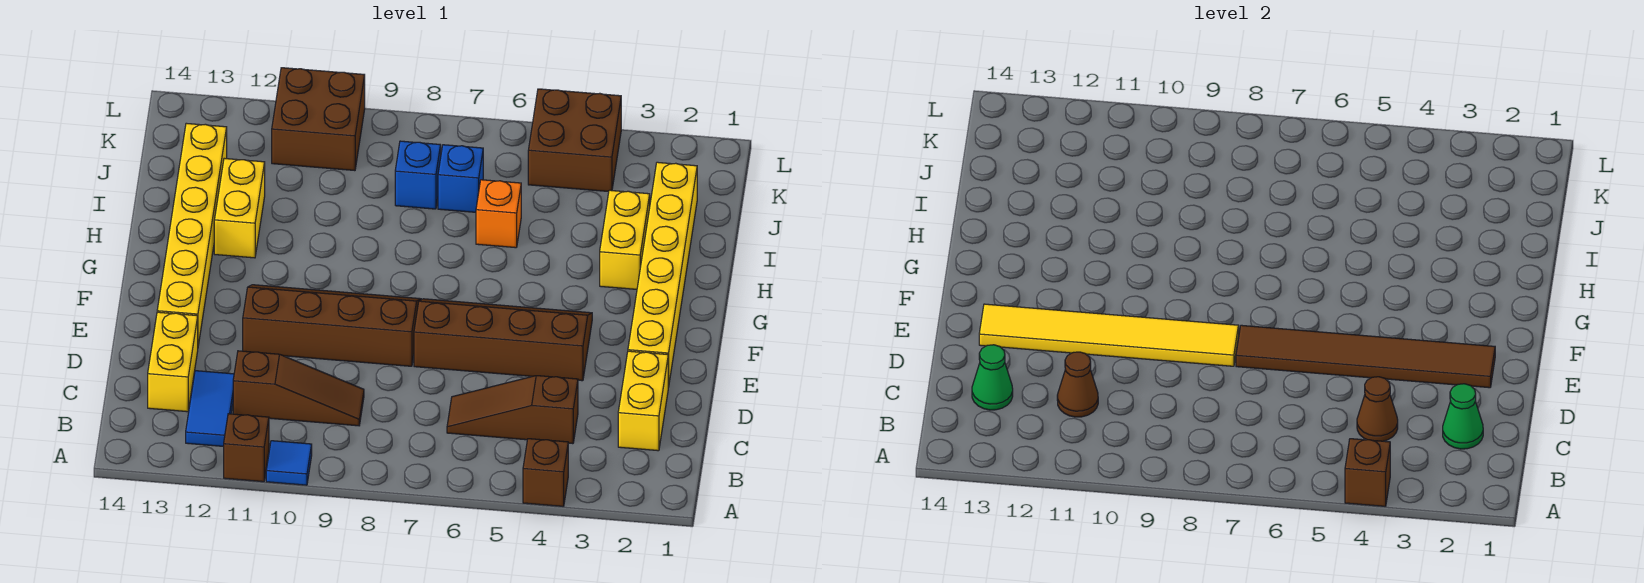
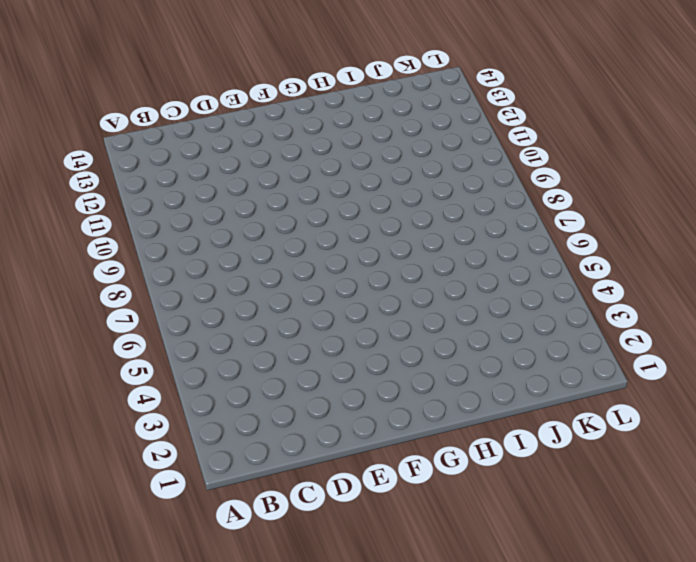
none -> brown brick A4 level 1
none -> blue tile A10 level 1
none -> brown brick A11 level 1

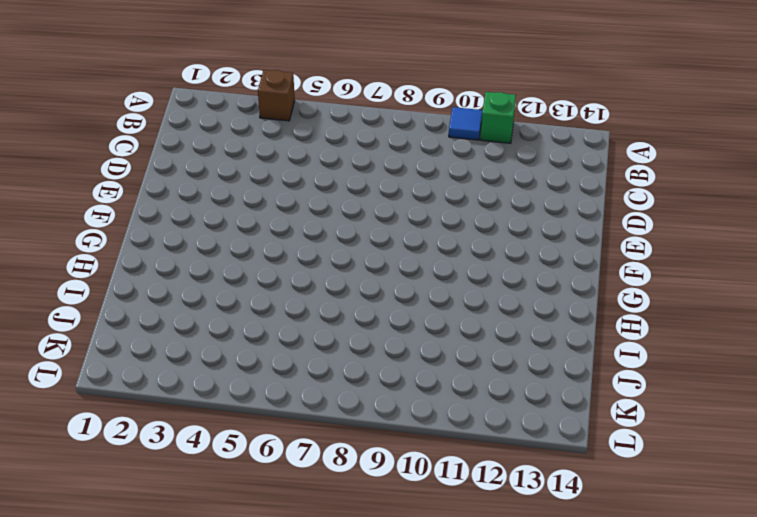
green brick A11 level 1 -> brown brick A11 level 1
none -> blue tile B12:C12 level 1
none -> yellow brick C2:D2 level 1
none -> brown slope C4:C6 level 1 top 4

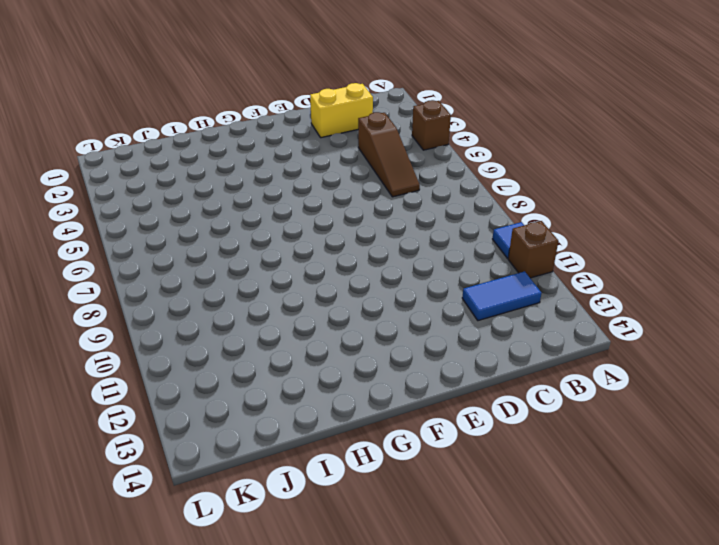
none -> brown slope C9:C11 level 1 top 11
none -> yellow brick C13:D13 level 1
none -> yellow brick E2:J2 level 1

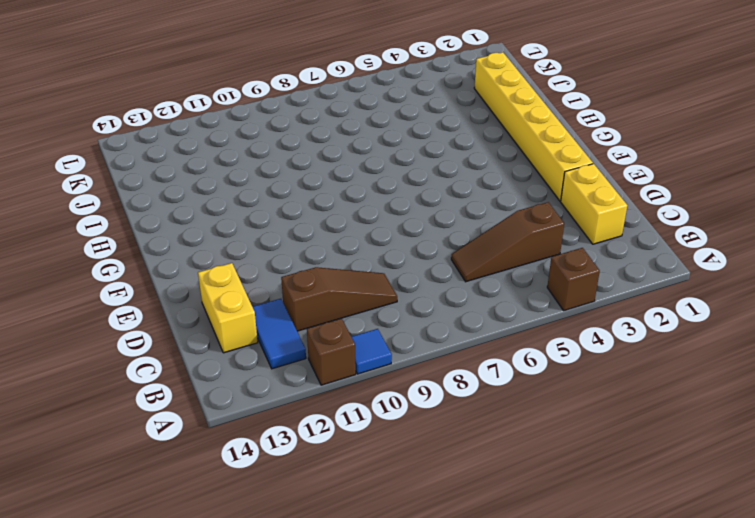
none -> brown slope E4:F7 level 1 top E
none -> brown slope E8:F11 level 1 top E
none -> yellow brick E13:J13 level 1

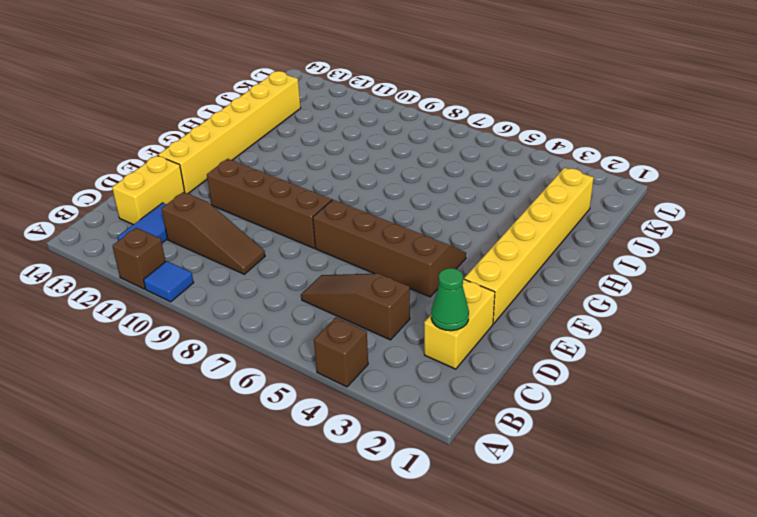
none -> yellow brick H3:I3 level 1
none -> yellow brick H12:I12 level 1
none -> orange brick I6 level 1

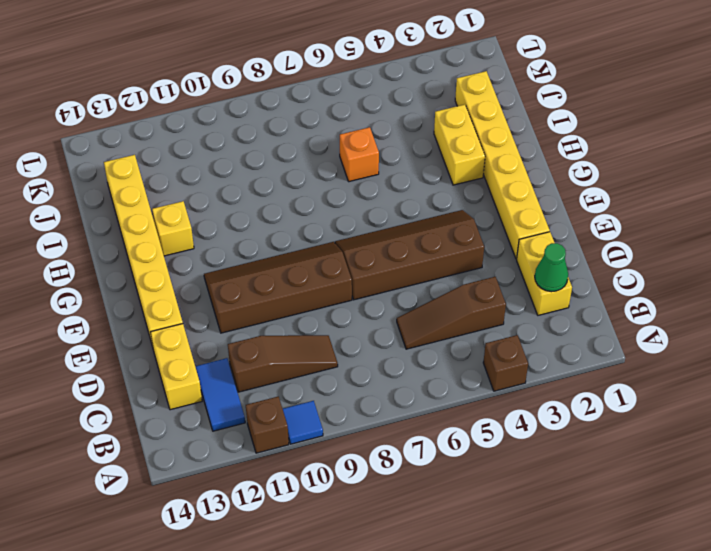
yellow brick H12 level 1 -> yellow brick H12:I12 level 1
none -> blue brick J7 level 1
none -> blue brick J8 level 1
none -> brown brick K4:L5 level 1

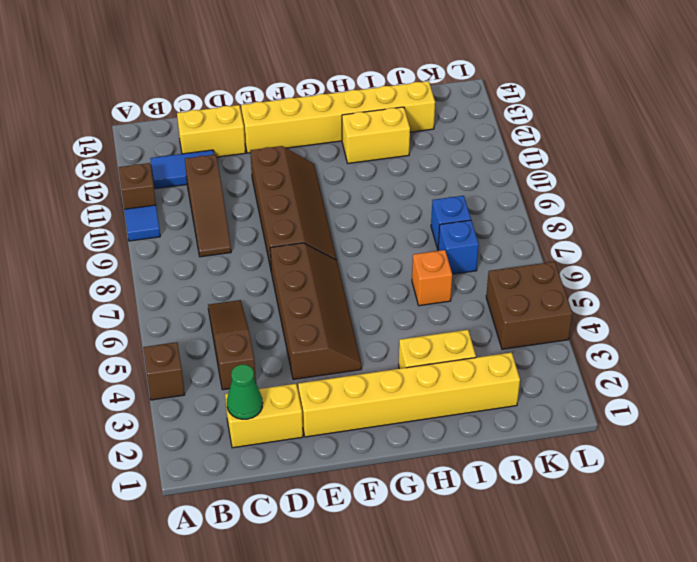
none -> brown brick K10:L11 level 1
none -> brown brick A4 level 2
none -> brown cone C4 level 2

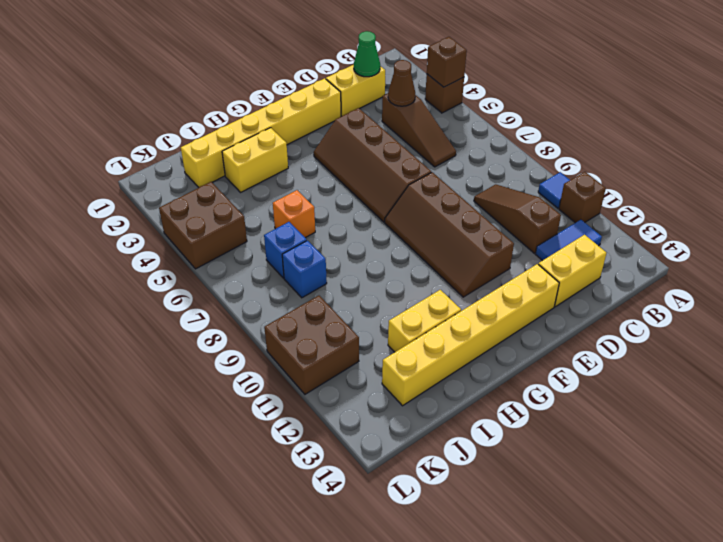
none -> brown cone C11 level 2
none -> green cone C13 level 2
none -> brown tile E2:E7 level 2

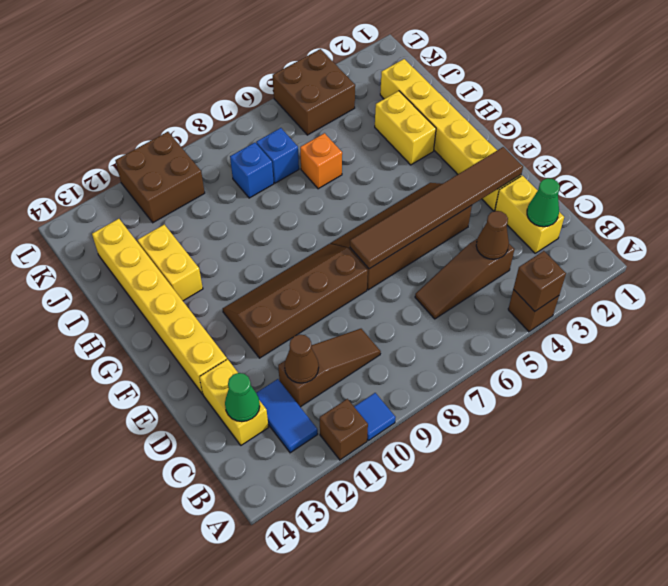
none -> yellow tile E8:E13 level 2

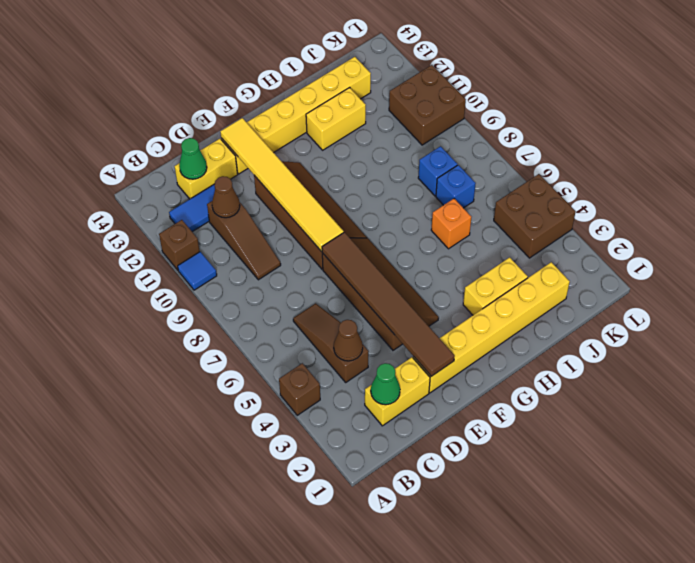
none -> brown brick A4 level 2

